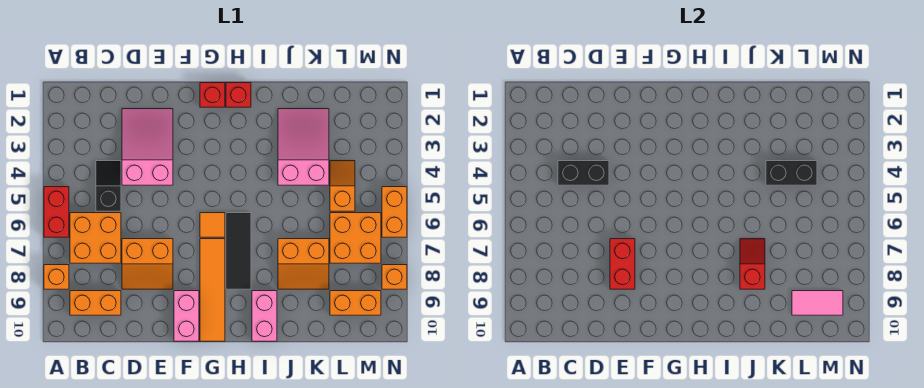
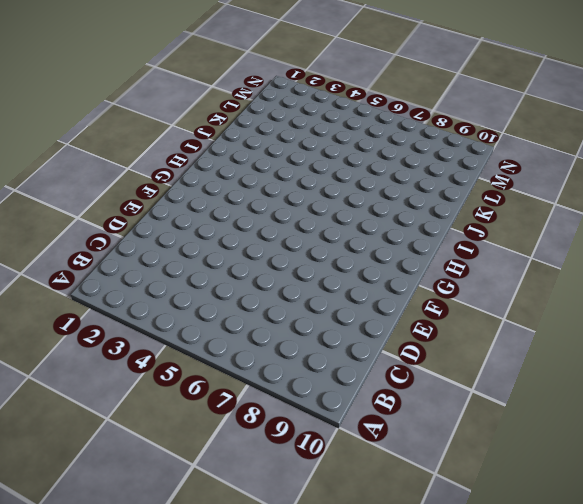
none -> red brick A5:A6 level 1
none -> orange brick A8 level 1
none -> orange brick B6:C7 level 1

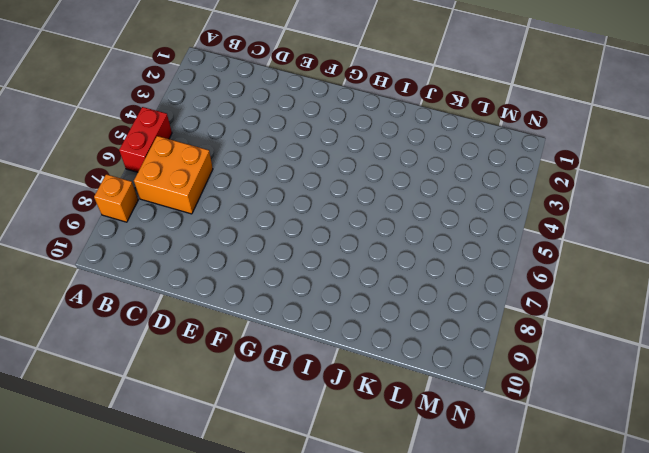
none -> orange brick B9:C9 level 1
none -> black slope C4:C5 level 1 top 5
none -> pink slope D2:E4 level 1 top 4

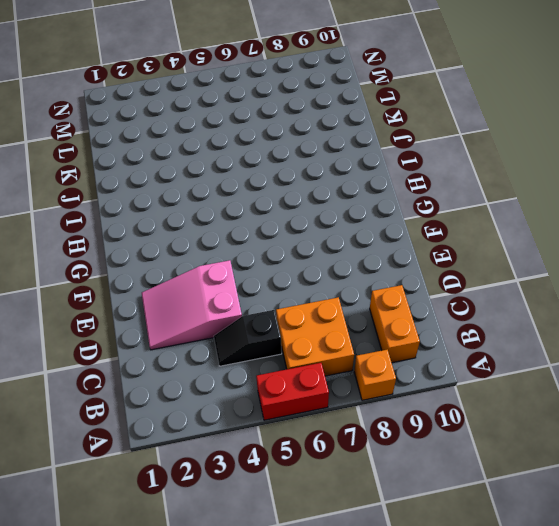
none -> orange slope D7:E8 level 1 top 7
none -> pink brick F9:F10 level 1
none -> red brick G1 level 1

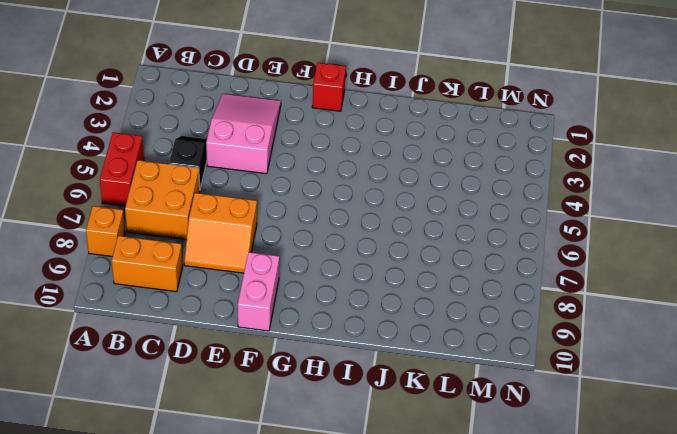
none -> orange tile G6 level 1
none -> orange tile G7:G10 level 1
none -> red brick H1 level 1

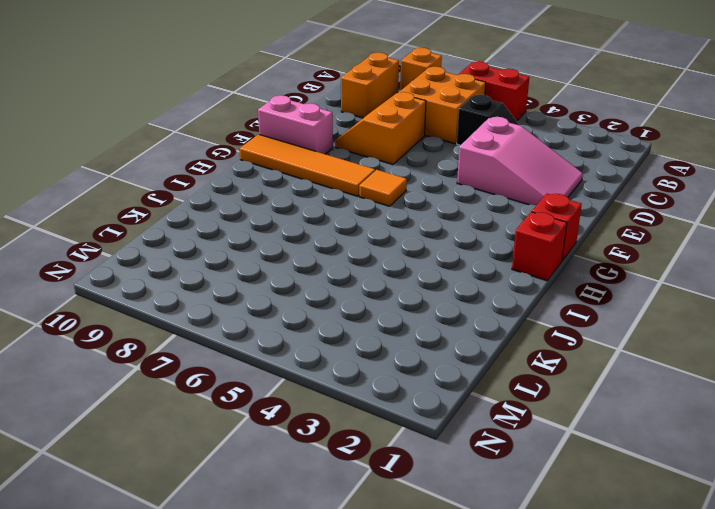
none -> black tile H6:H8 level 1
none -> pink brick I9:I10 level 1
none -> pink slope J2:K4 level 1 top 4

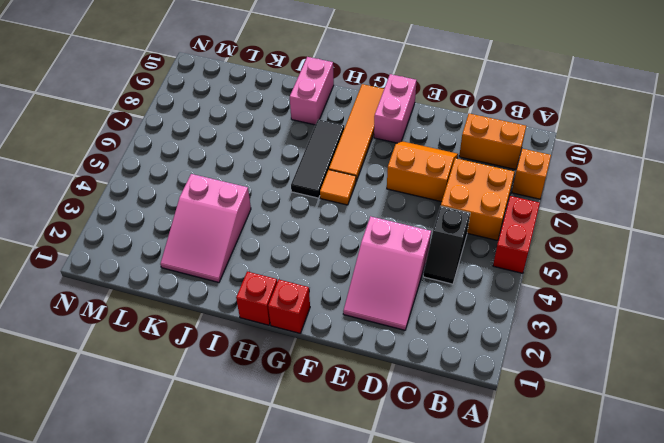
none -> orange slope J7:K8 level 1 top 7
none -> orange slope L4:L5 level 1 top 5
none -> orange brick L6:M7 level 1

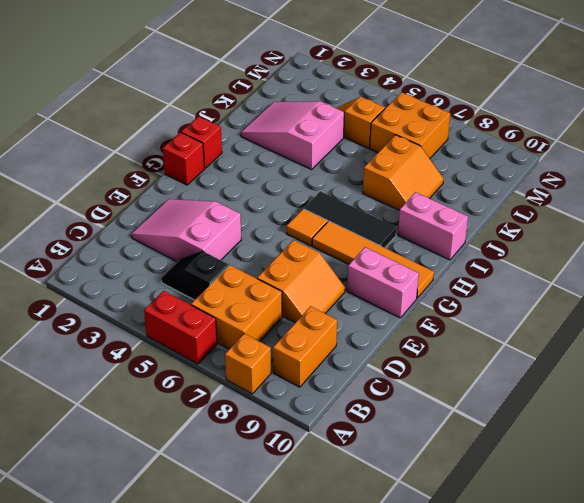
none -> orange brick L9:M9 level 1
none -> orange brick N5:N6 level 1
none -> orange brick N8 level 1

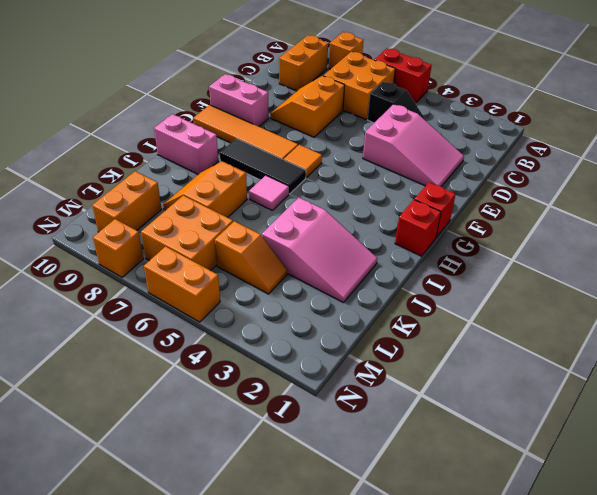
pink tile I6 level 1 -> none
none -> black brick C4:D4 level 2
none -> red brick E7:E8 level 2
none -> red slope J7:J8 level 2 top 8

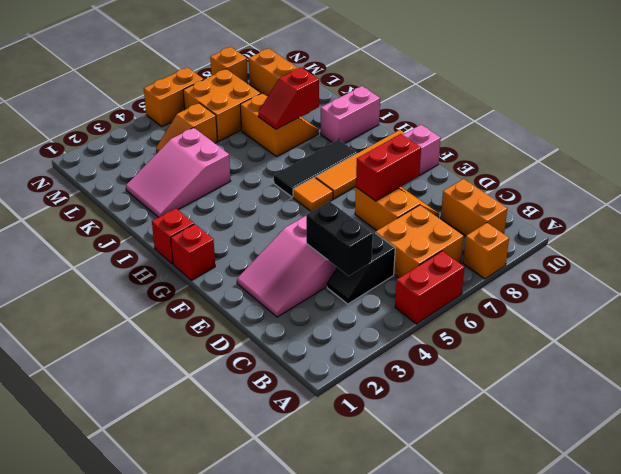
none -> black brick K4:L4 level 2
none -> pink tile L9:M9 level 2

